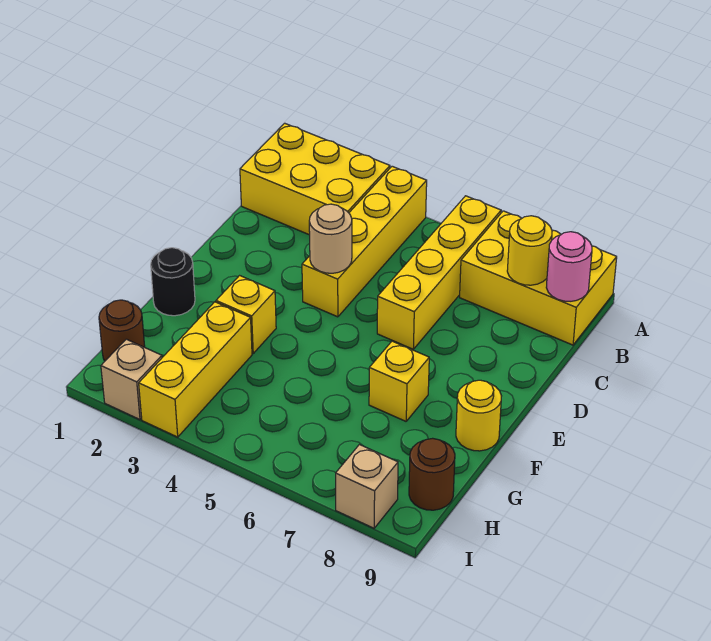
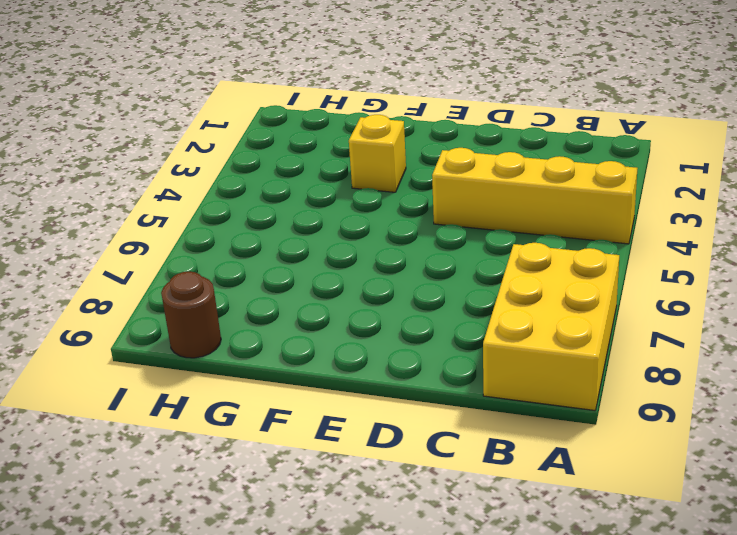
none -> yellow brick A1:B3 level 1
none -> yellow brick A6:D6 level 1
none -> black round brick F1 level 1

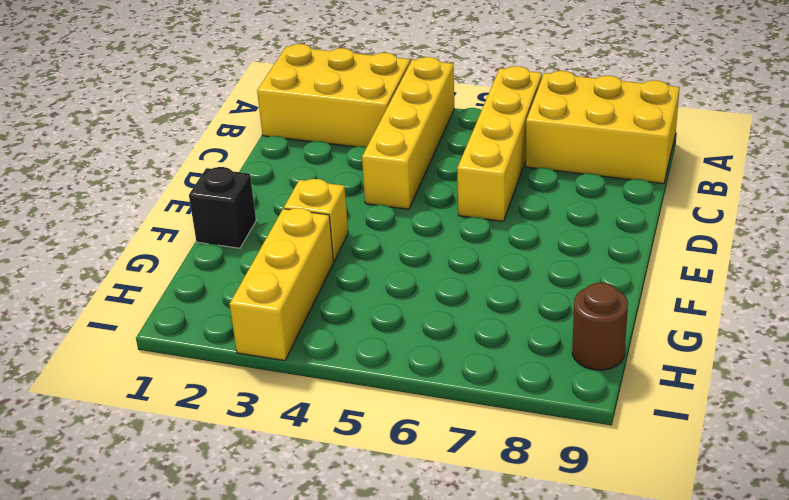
black brick F1 level 1 -> black round brick F1 level 1
none -> yellow brick F7 level 1
none -> yellow round brick F9 level 1
none -> brown round brick H1 level 1

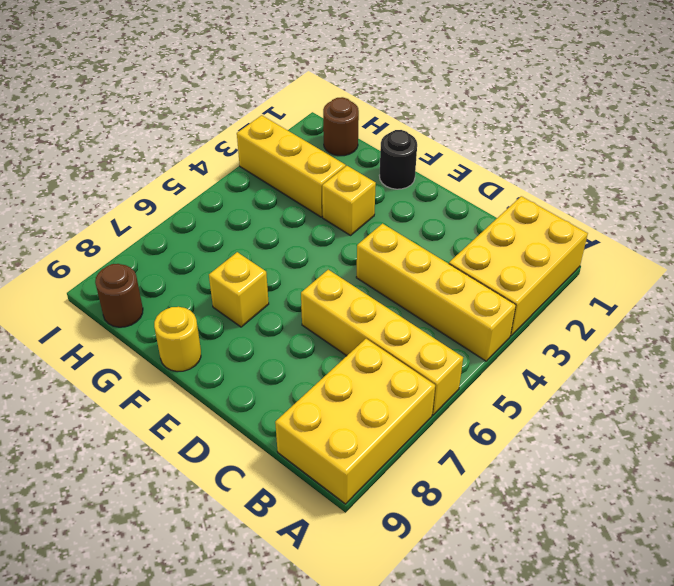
none -> tan brick I2 level 1
none -> tan brick I8 level 1
none -> yellow round brick B8 level 2

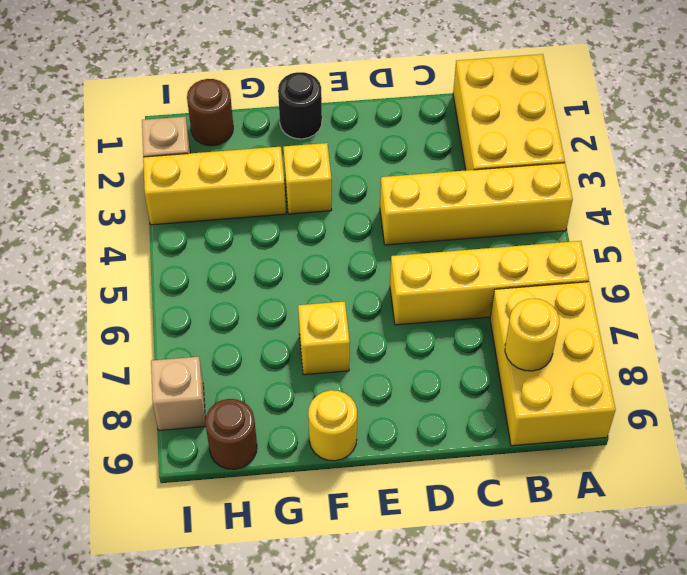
none -> pink round brick B9 level 2
none -> tan round brick D4 level 2

